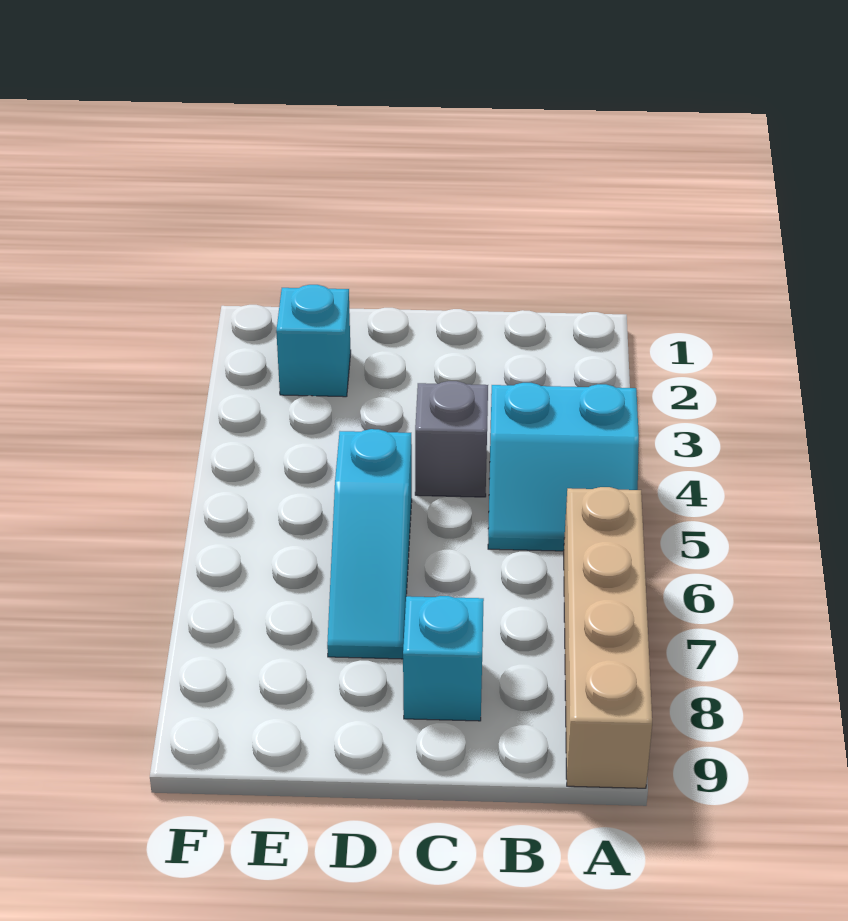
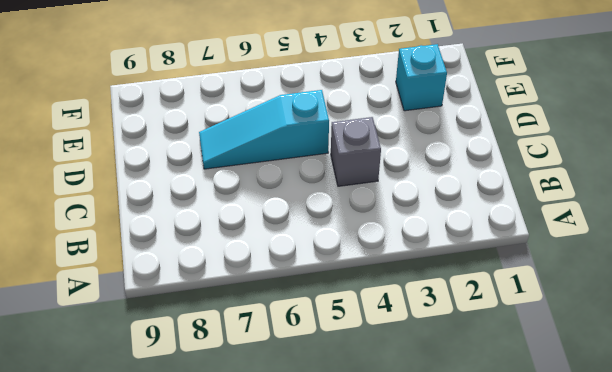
none -> cyan slope A4:B5 level 1 top 4
none -> tan brick A6:A9 level 1

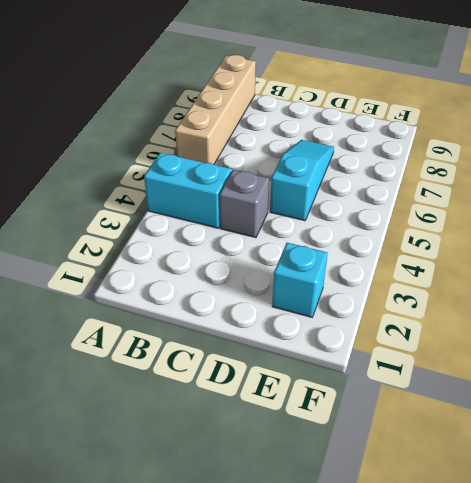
none -> cyan brick C8 level 1

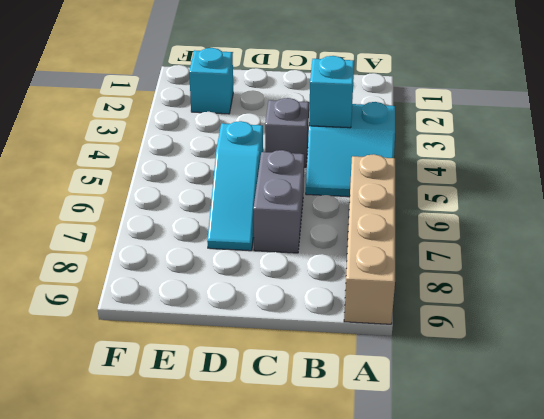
cyan brick B4 level 2 -> cyan brick C8 level 1
grey brick C6:C7 level 1 -> none

